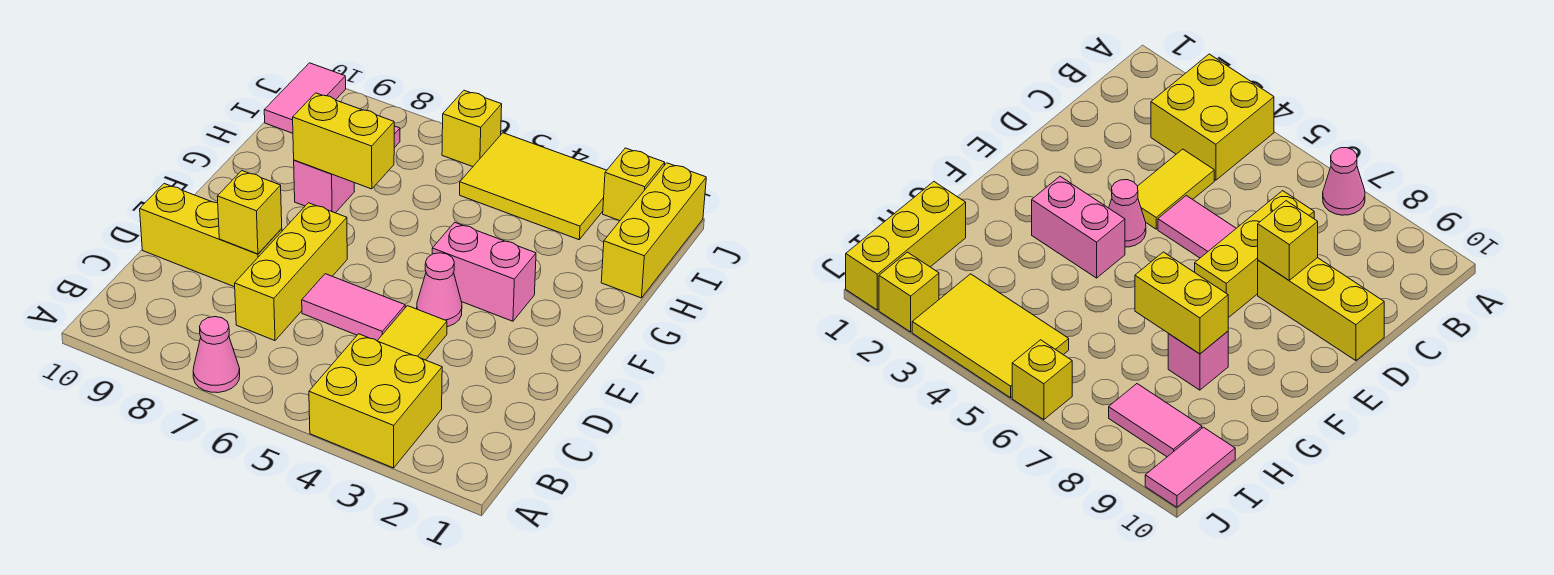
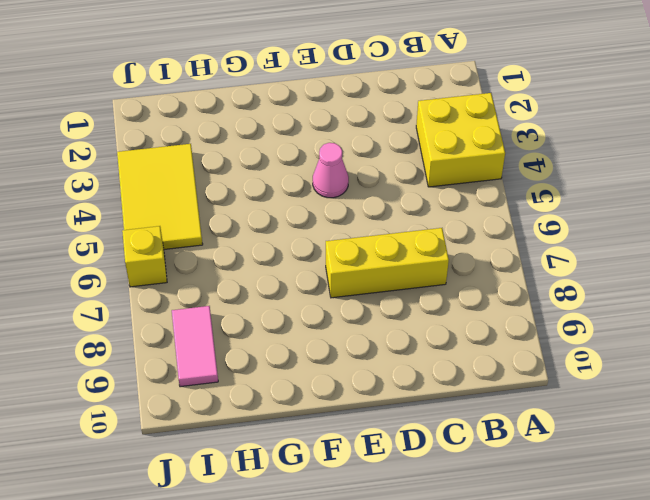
none -> pink cone A7 level 1
none -> yellow tile C4:D4 level 1
none -> pink tile D5:D6 level 1

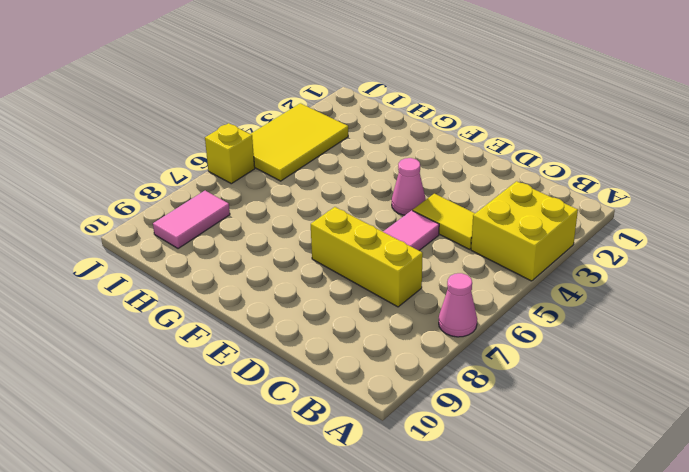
none -> yellow brick D8:D10 level 1
none -> pink brick F3:F4 level 1
none -> pink brick G8 level 1

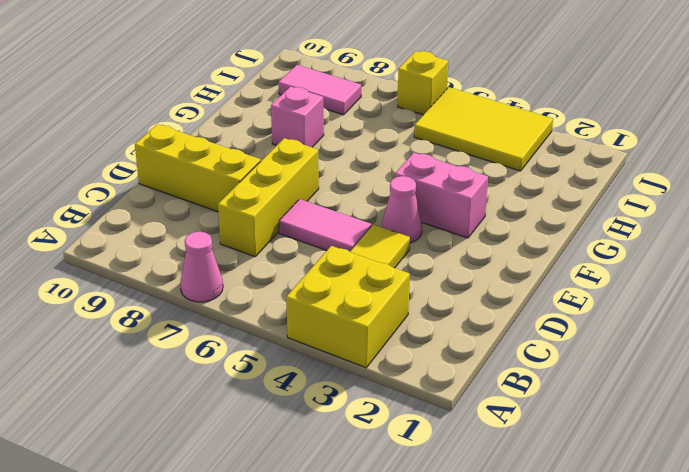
none -> yellow brick H1:J1 level 1
none -> pink tile I10:J10 level 1
none -> yellow brick J2 level 1

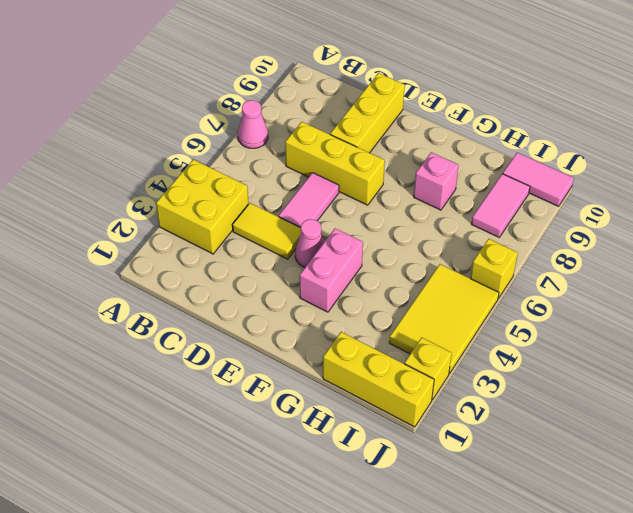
none -> yellow brick D8 level 2
none -> yellow brick G7:G8 level 2

